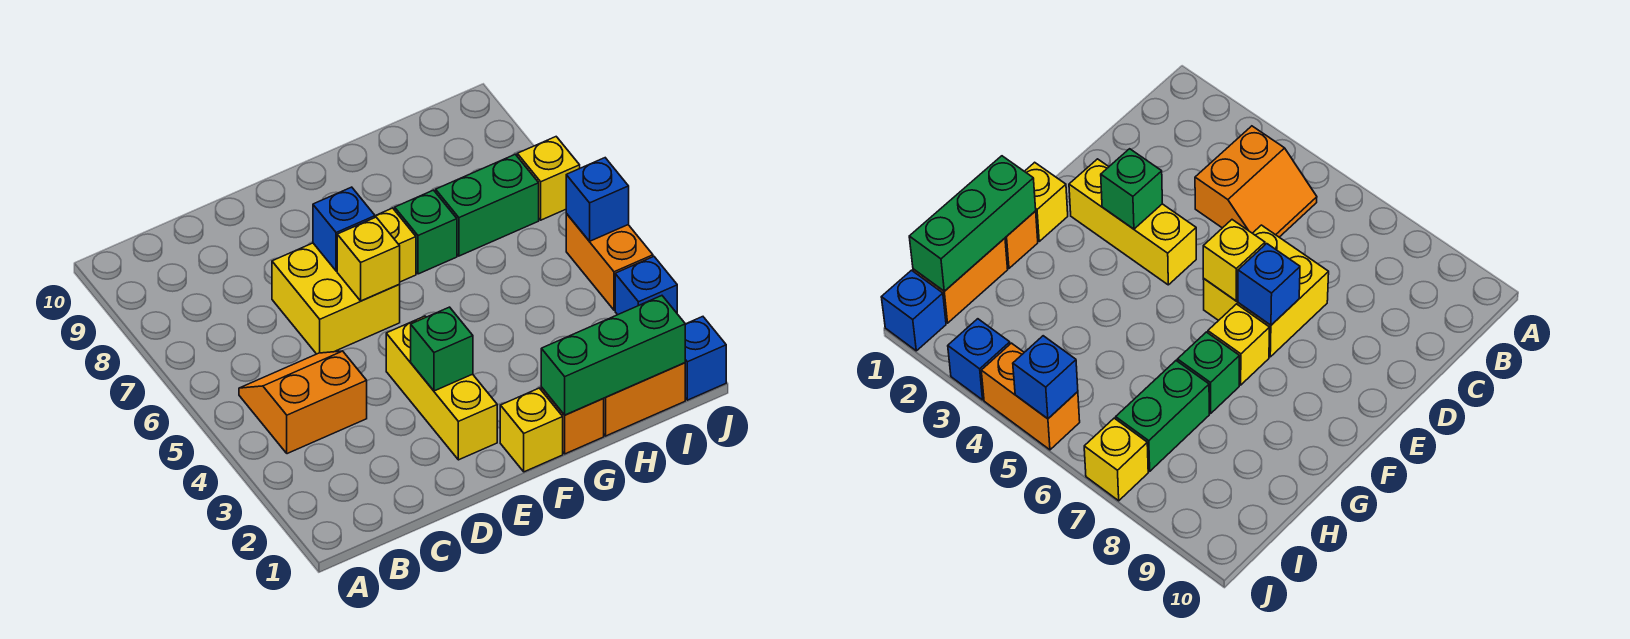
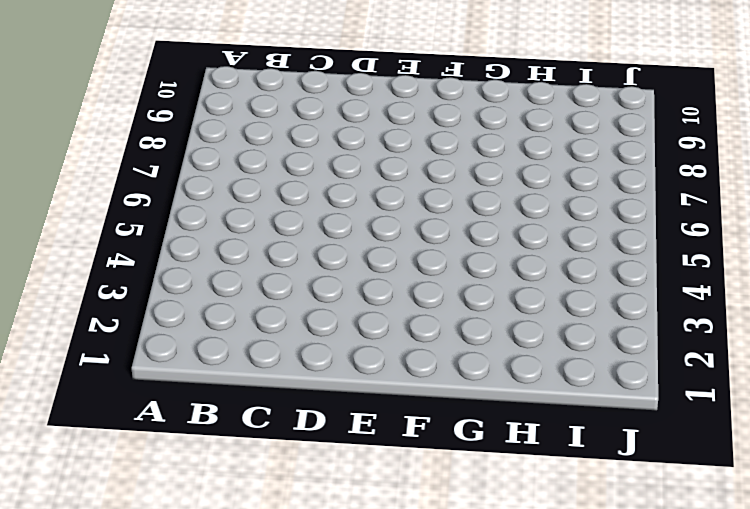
none -> orange slope B4:C5 level 1 top 4
none -> yellow brick D6:E7 level 1
none -> yellow brick E2:E4 level 1

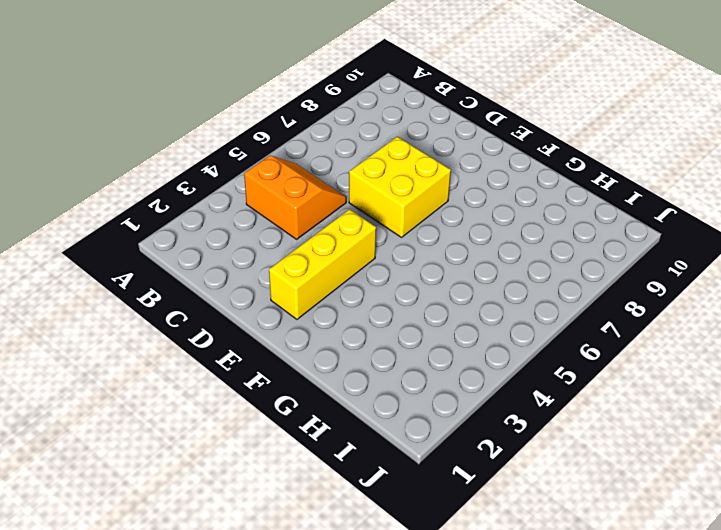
none -> yellow brick F1 level 1
none -> yellow brick F7 level 1
none -> orange brick G1 level 1

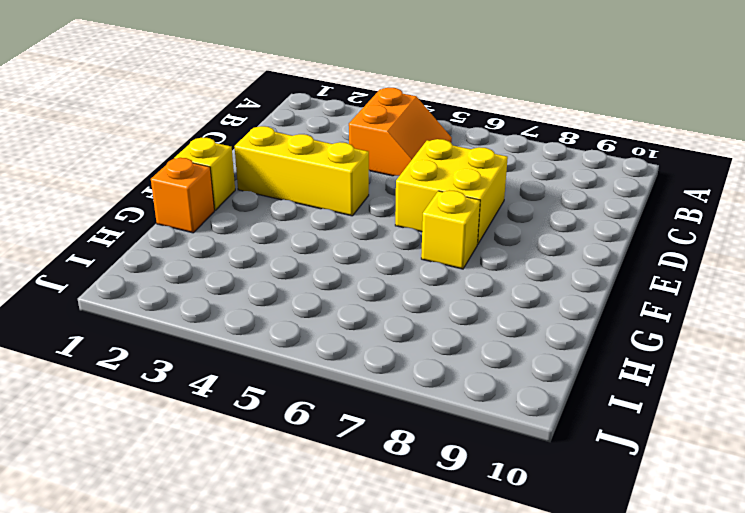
none -> green brick G7 level 1
none -> orange brick H1:I1 level 1
none -> green brick H7:I7 level 1

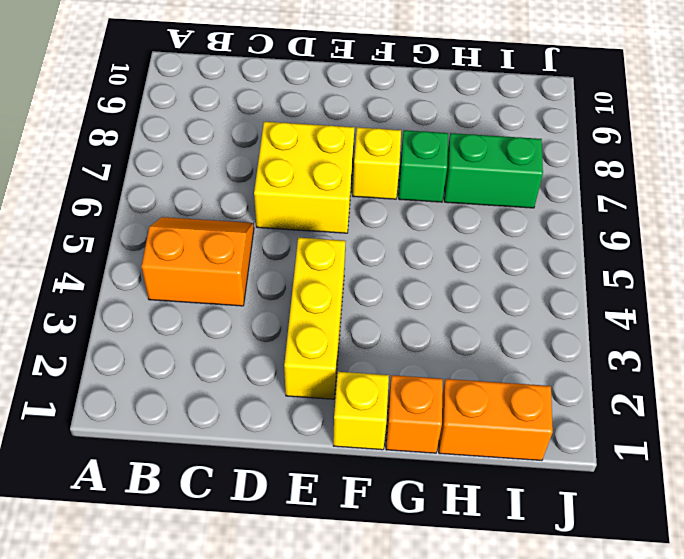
none -> blue brick J1 level 1
none -> blue brick J3 level 1
none -> orange brick J4:J5 level 1

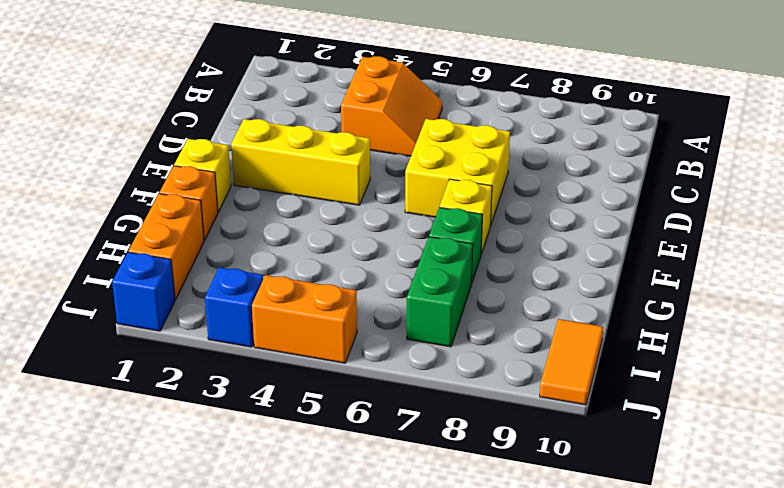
orange tile I10:J10 level 1 -> none
none -> yellow brick J7 level 1
none -> green brick E3 level 2
none -> yellow brick E6 level 2

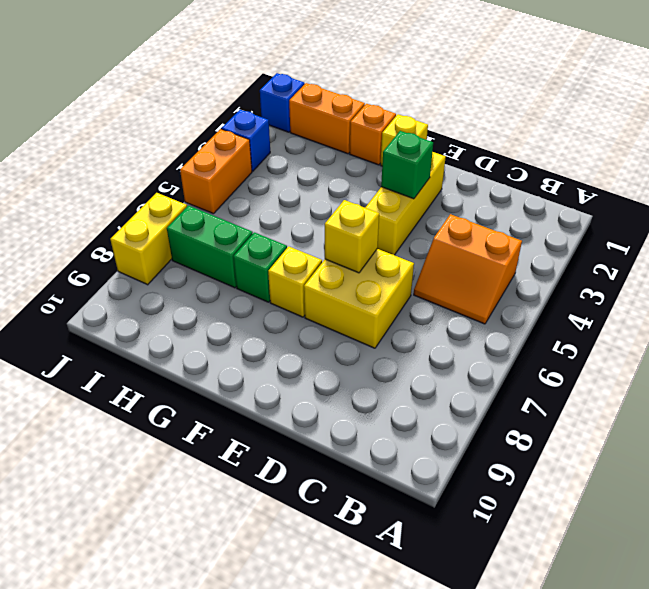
yellow brick J7:J8 level 1 -> yellow brick J7 level 1
none -> blue brick E7 level 2
none -> green brick G1:I1 level 2
none -> blue brick J5 level 2

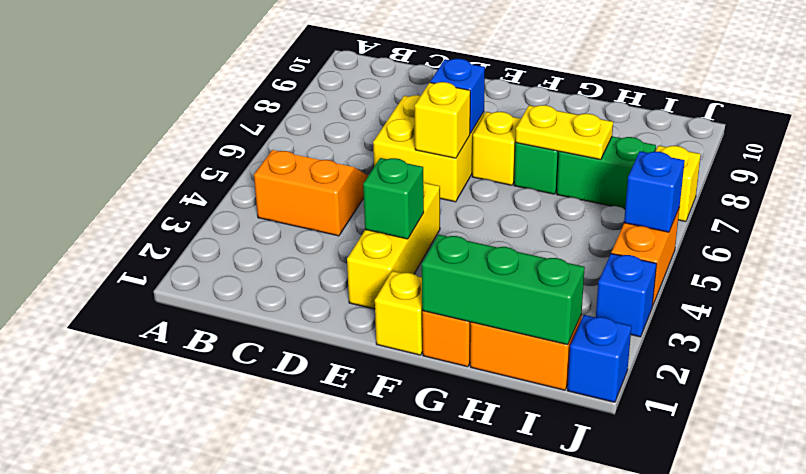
yellow plate G7:H7 level 2 -> none

